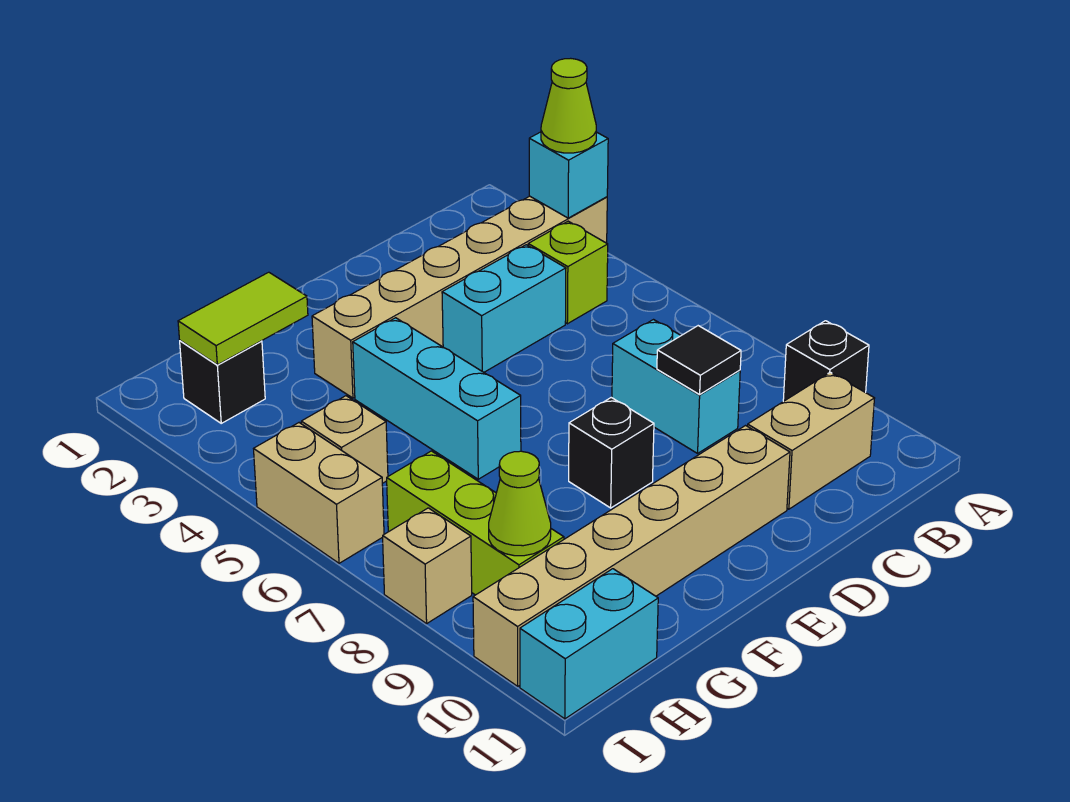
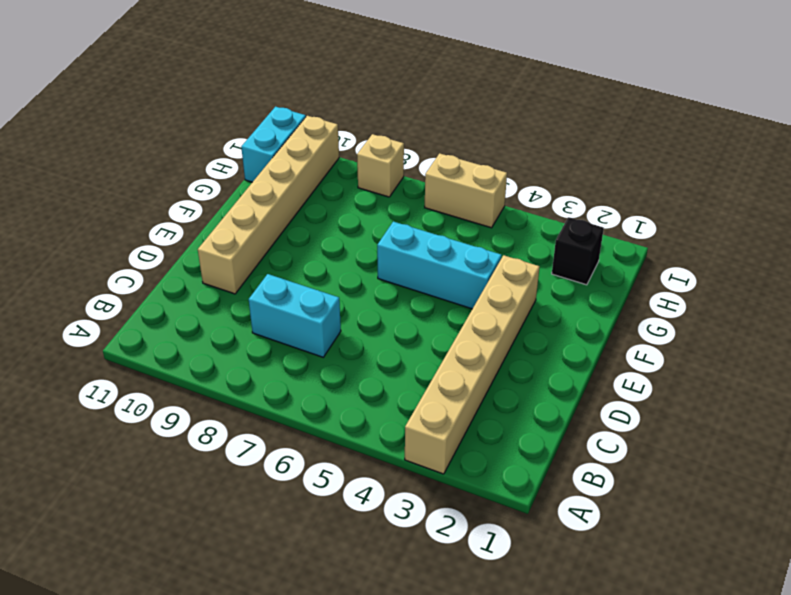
none -> black brick A9 level 1
none -> lime brick B4 level 1
none -> tan brick B10:C10 level 1

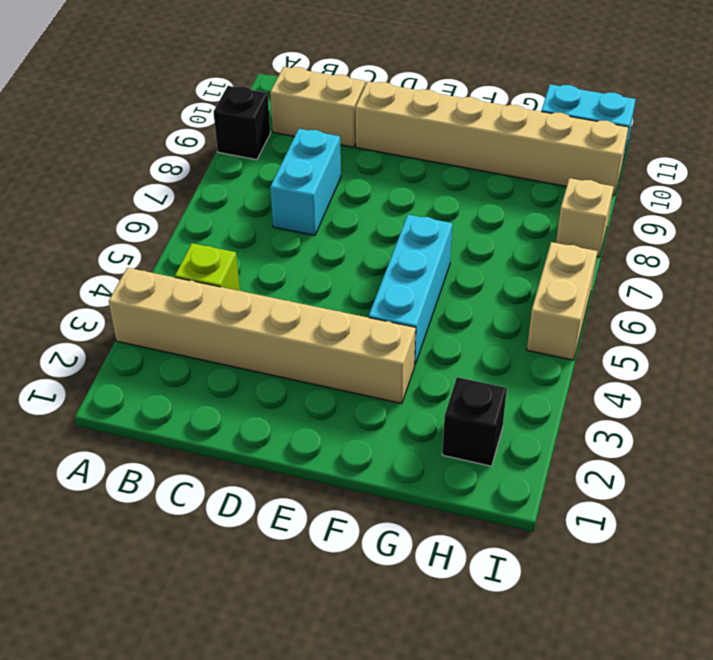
none -> cyan brick C4:D4 level 1
none -> black brick E8 level 1
none -> tan brick H5 level 1

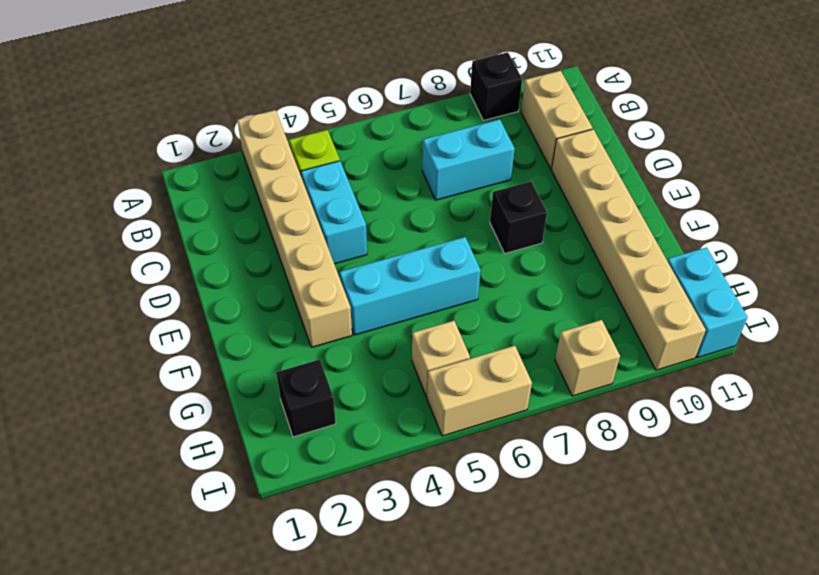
none -> lime brick H7:H9 level 1
none -> cyan brick A3 level 2
none -> black tile C8 level 2

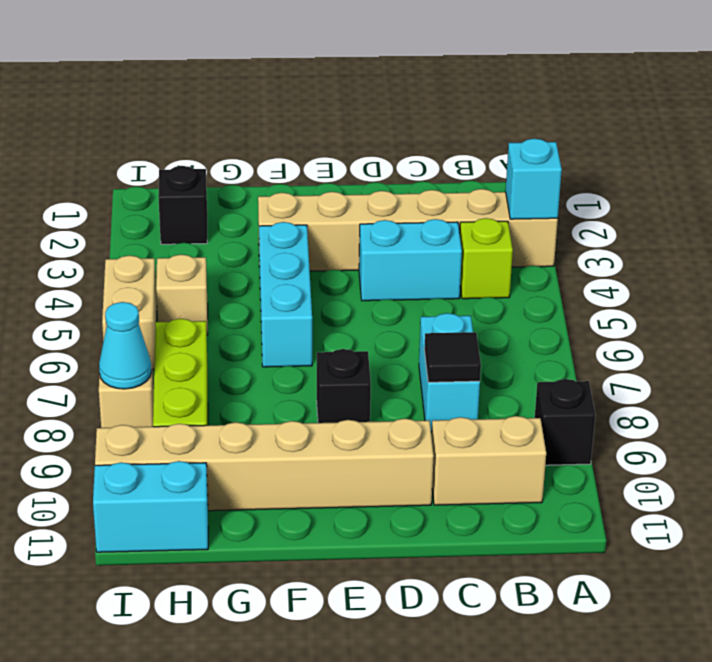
cyan cone I8 level 2 -> none
none -> lime tile G2:H2 level 2
none -> lime cone H9 level 2
none -> lime cone A3 level 3

